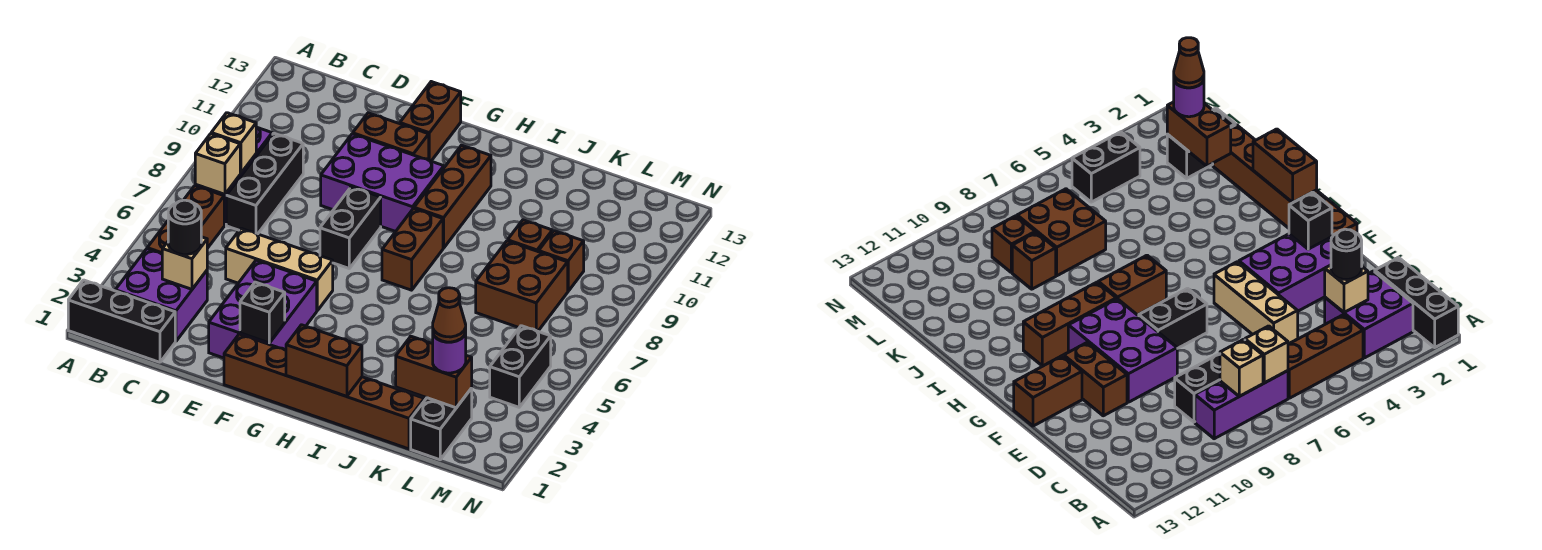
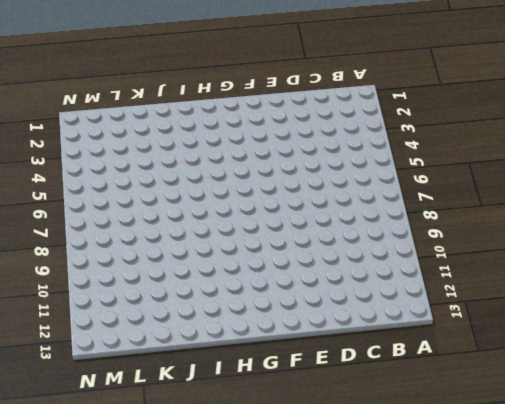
none -> black brick A1:C1 level 1
none -> purple brick B2:C3 level 1
none -> brown brick B4:B6 level 1

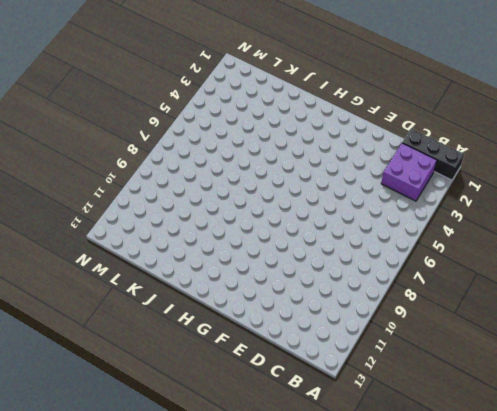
none -> brown brick B4:B6 level 1
none -> purple brick B7:B9 level 1
none -> black brick C7:C9 level 1

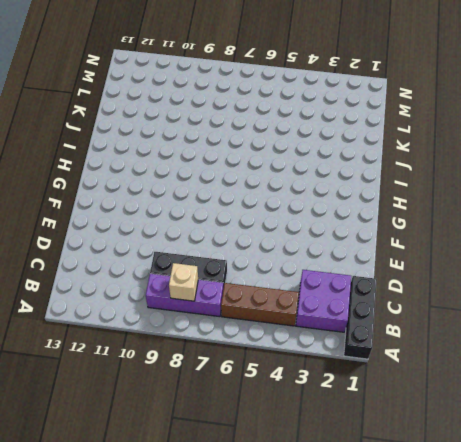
none -> tan brick D5:F5 level 1
none -> purple brick E2:F4 level 1
none -> purple brick E9:G10 level 1

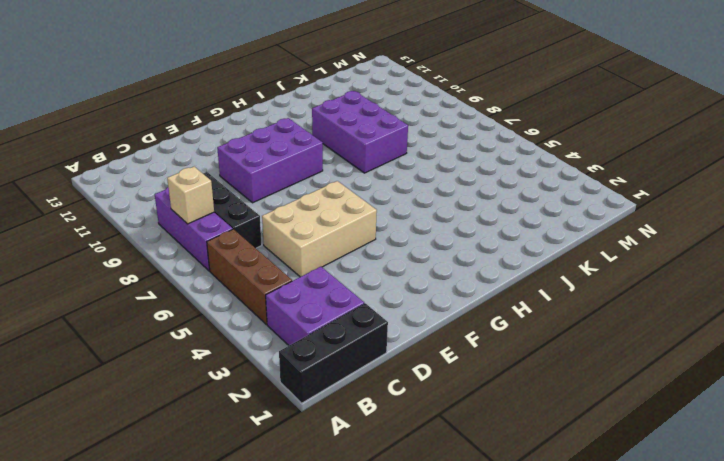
tan brick D5:F6 level 1 -> tan brick D5:F5 level 1
purple brick I8:J10 level 1 -> purple brick E2:F4 level 1
none -> brown brick E11:F11 level 1
none -> brown brick F1:K1 level 1
none -> black brick F7:F8 level 1

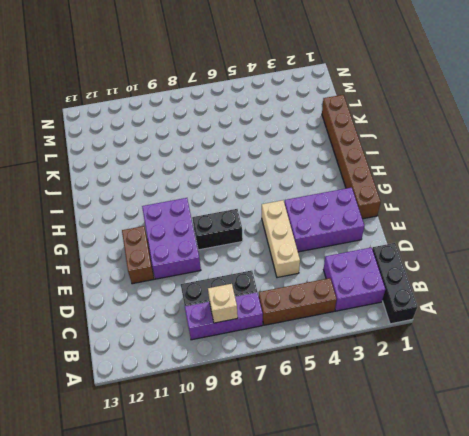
none -> brown brick F12:F13 level 1
none -> brown brick H7:H8 level 1
none -> brown brick H9:H11 level 1

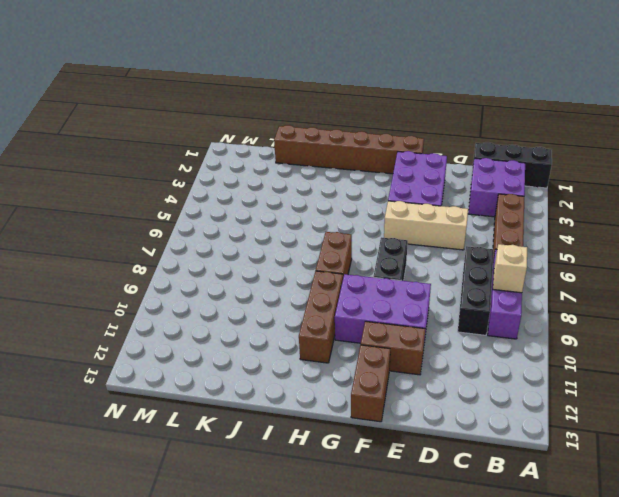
none -> brown brick K7:L8 level 1
none -> brown brick K9 level 1
none -> black brick L1:L2 level 1

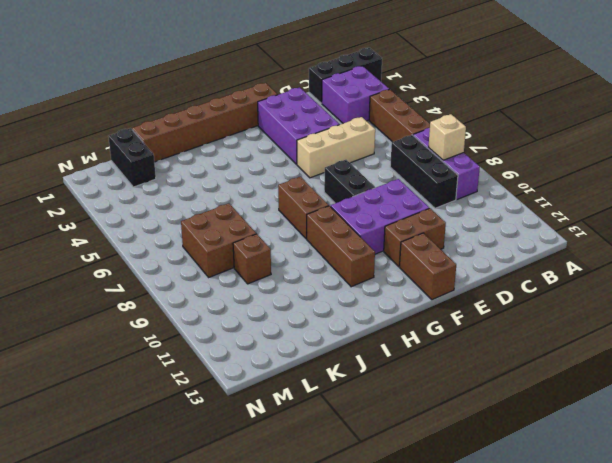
none -> brown brick L9 level 1
none -> black brick M4:M5 level 1
none -> tan brick B7 level 2

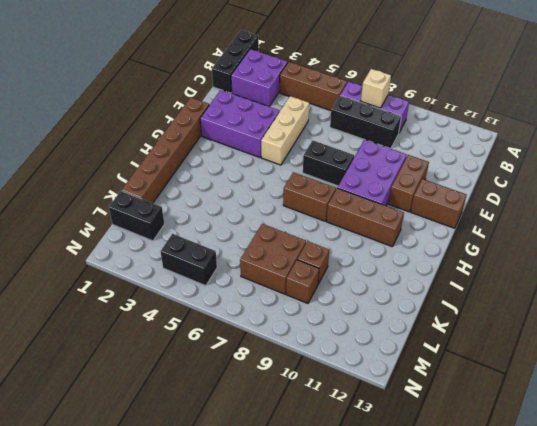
none -> tan brick B7 level 2
none -> tan brick C3 level 2
none -> black brick F2 level 2

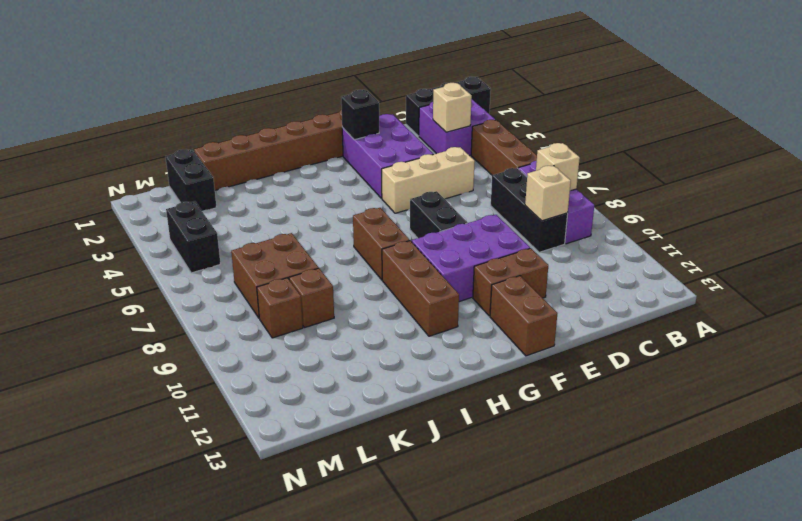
tan brick C9 level 2 -> tan brick B7 level 2
none -> brown brick H1:I1 level 2
none -> brown brick K2:L2 level 2
none -> black round brick C3 level 3

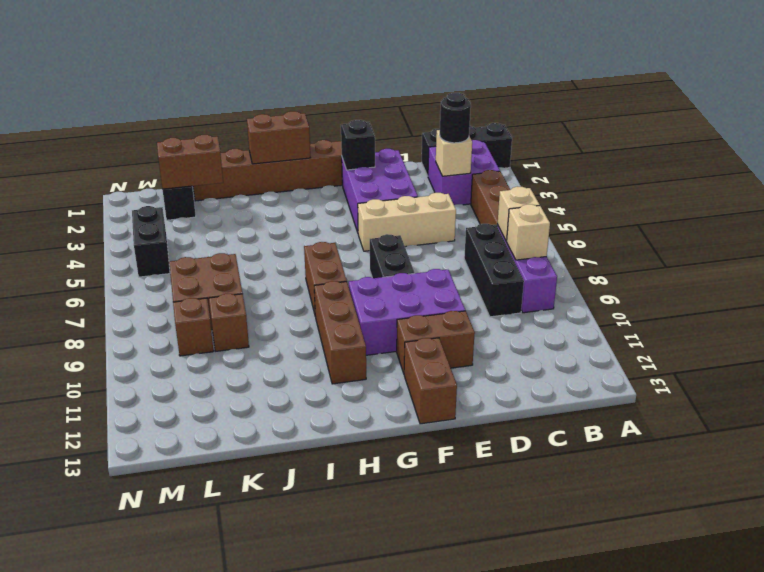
none -> purple round brick L2 level 3
none -> brown cone L2 level 4

